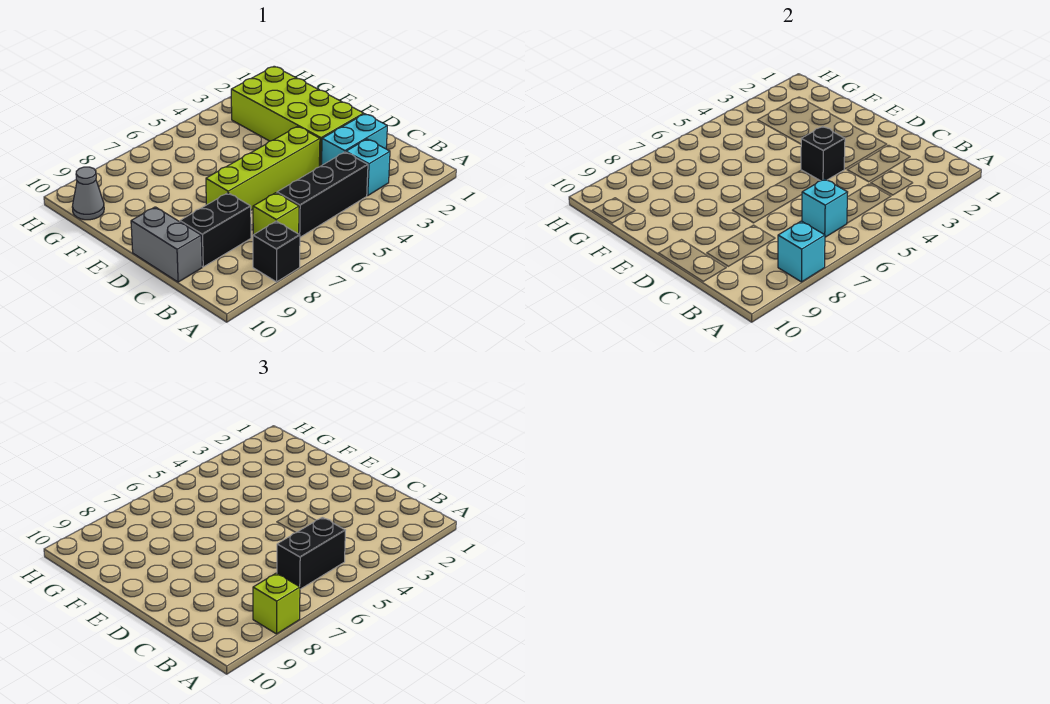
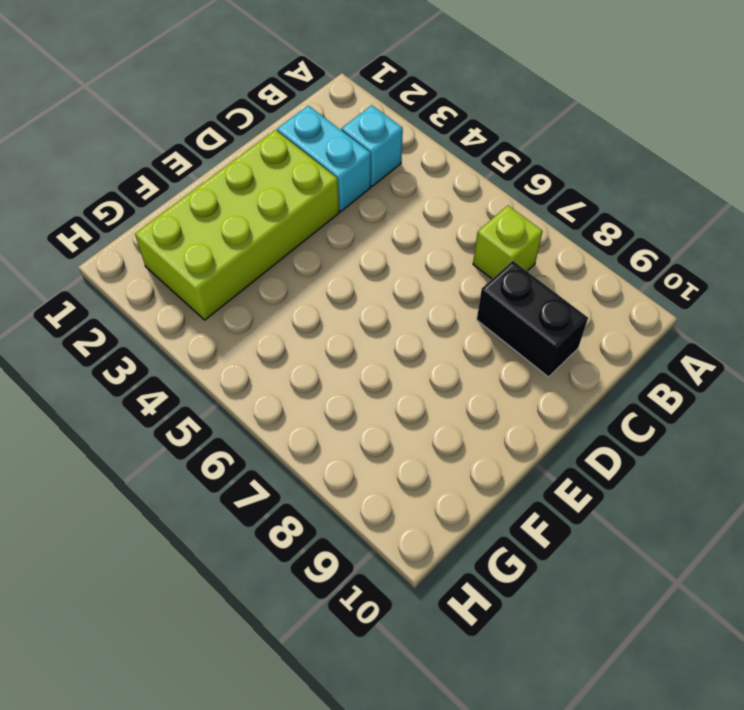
none -> black brick A8 level 1
none -> black brick B4:B6 level 1
none -> grey brick C10:D10 level 1

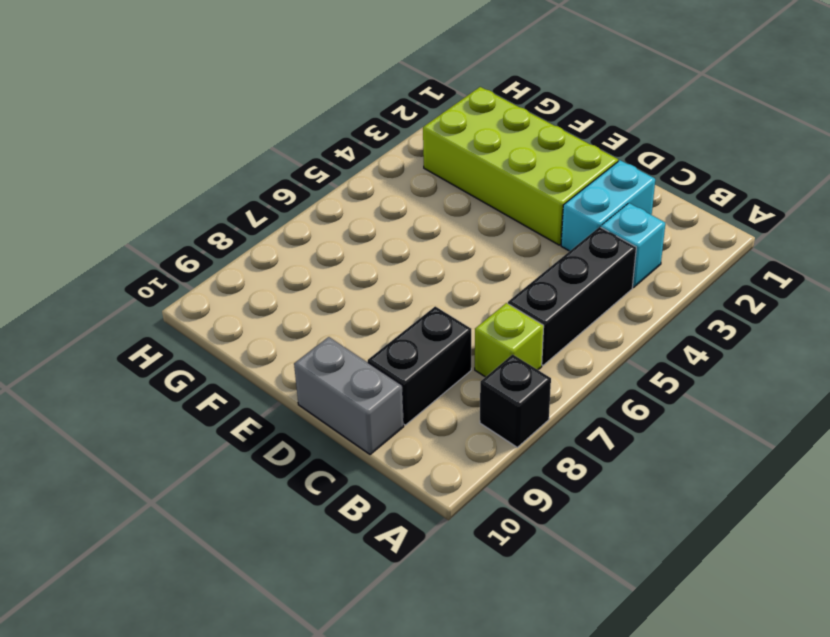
none -> lime brick D4:D7 level 1
none -> grey cone G10 level 1
none -> cyan brick A8 level 2

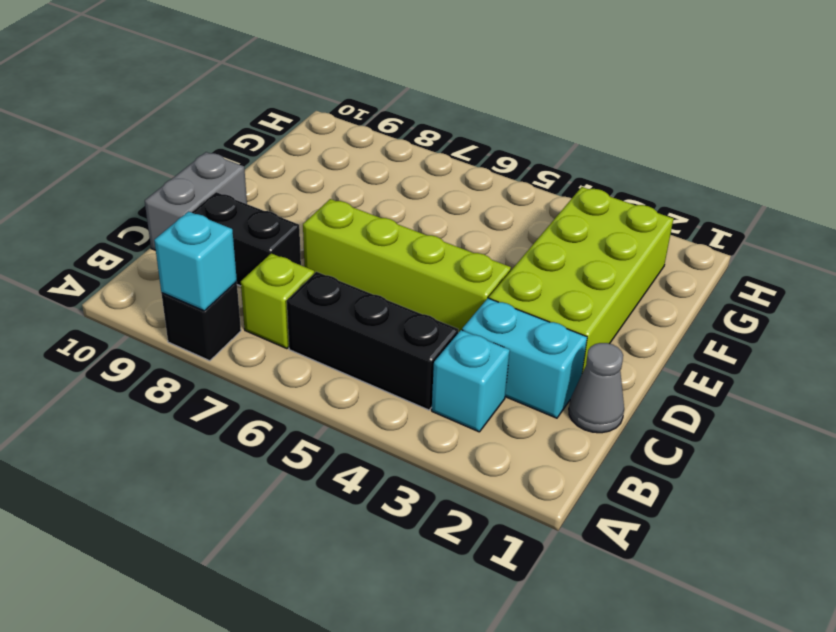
grey cone C1 level 1 -> grey cone G10 level 1
none -> cyan brick B6 level 2
none -> black brick D4 level 2
none -> lime brick A8 level 3

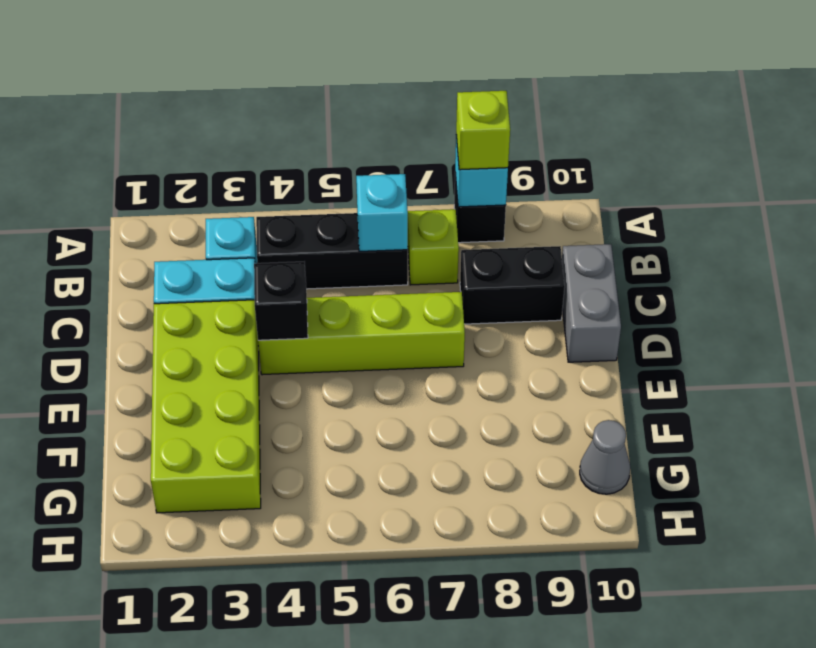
none -> black brick B5:B6 level 3

